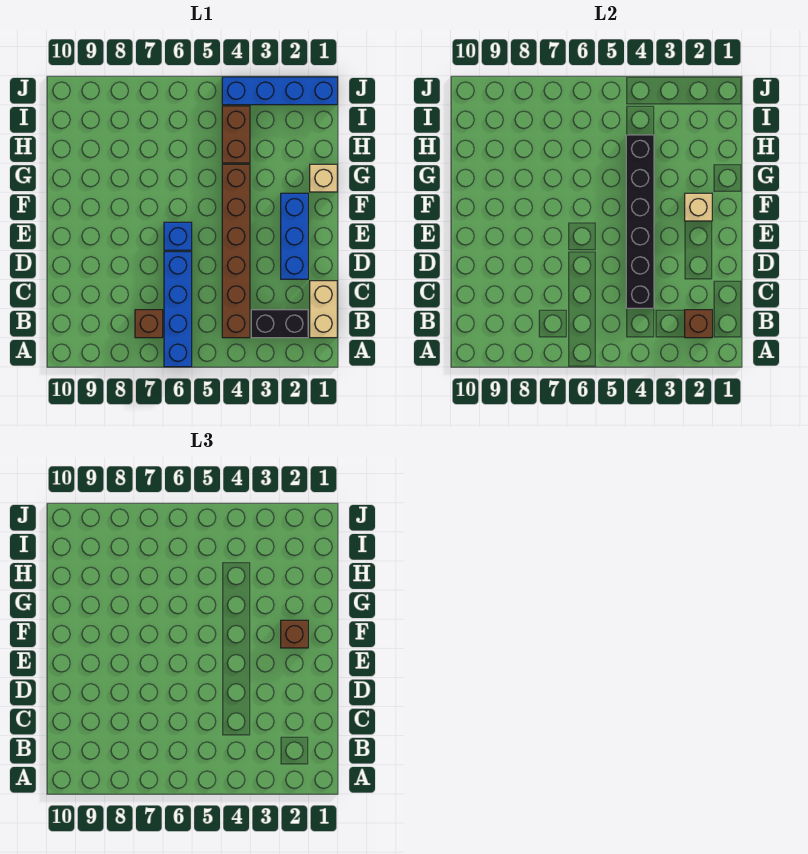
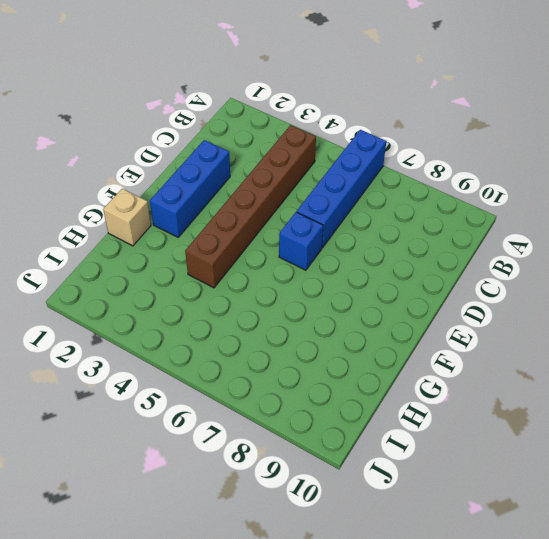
none -> tan brick B1:C1 level 1
none -> black brick B2:B3 level 1
none -> brown brick B7 level 1

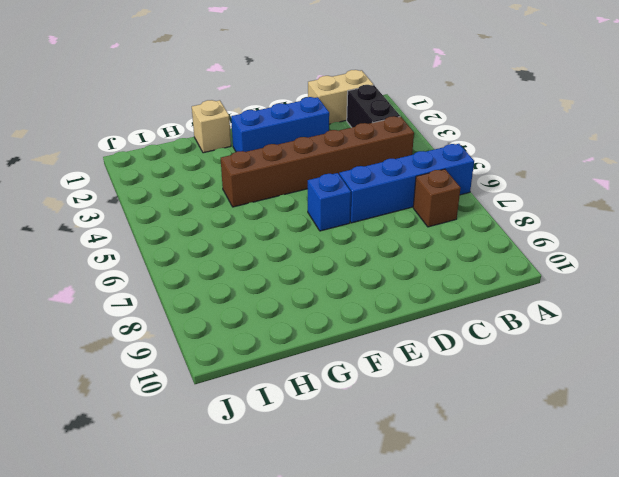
none -> brown brick H4:I4 level 1
none -> blue brick J1:J4 level 1
none -> brown brick B2 level 2

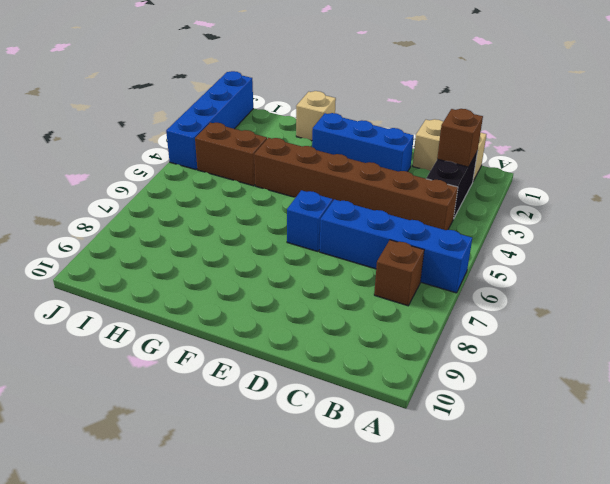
none -> black brick C4:H4 level 2
none -> tan brick F2 level 2
none -> brown brick F2 level 3

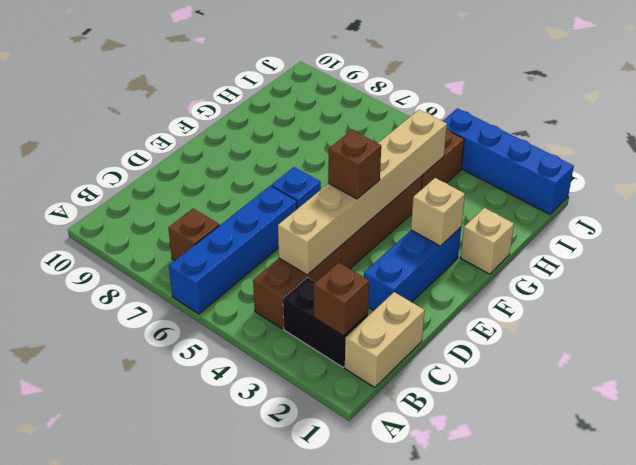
tan brick C4:H4 level 2 -> black brick C4:H4 level 2
brown brick E4 level 3 -> brown brick F2 level 3

